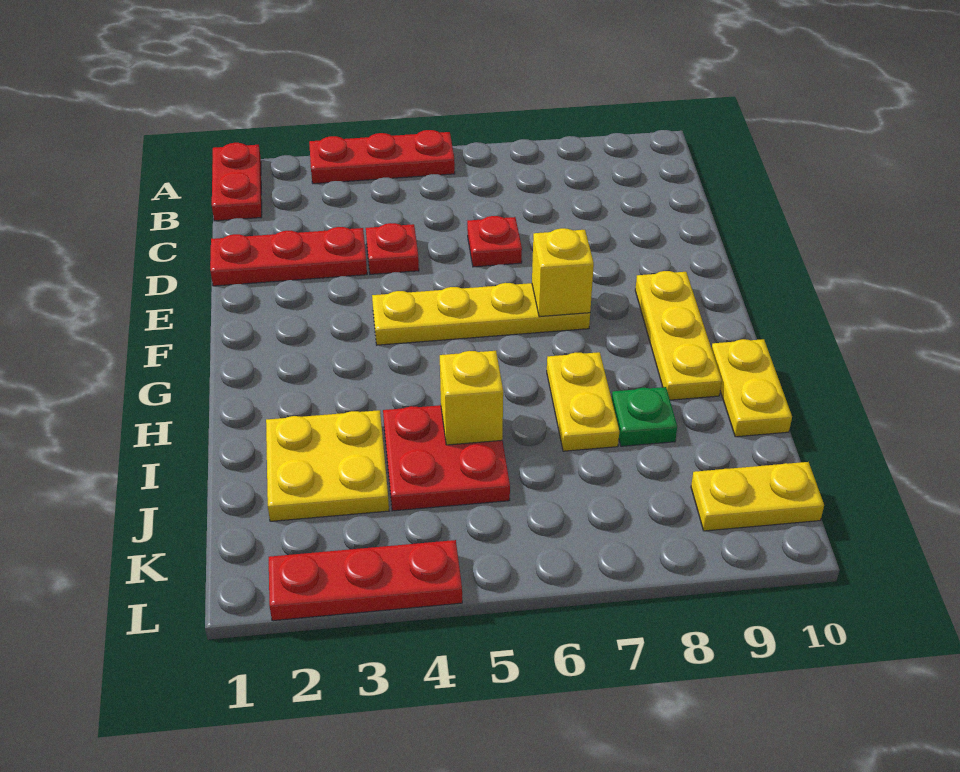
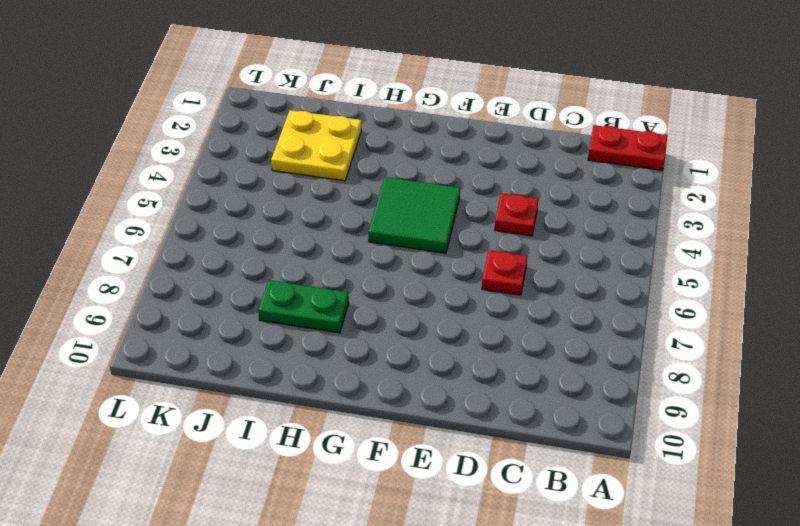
green tile F4:G5 level 1 -> yellow plate F4:F7 level 1
green plate H8:I8 level 1 -> green plate I8 level 1
none -> red plate A3:A5 level 1
none -> red plate D1:D3 level 1
none -> yellow plate F9:H9 level 1

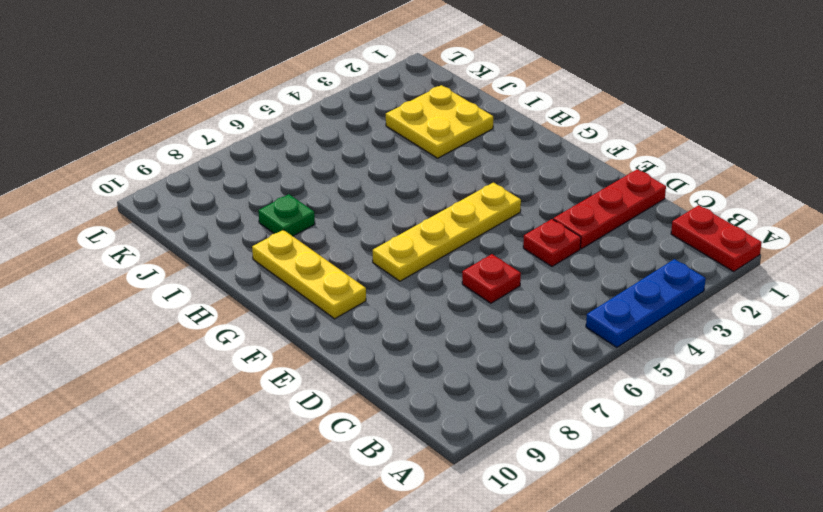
blue plate A3:A5 level 1 -> red plate A3:A5 level 1
none -> yellow plate H7:I7 level 1
none -> yellow plate H10:I10 level 1
none -> red plate I4:J5 level 1

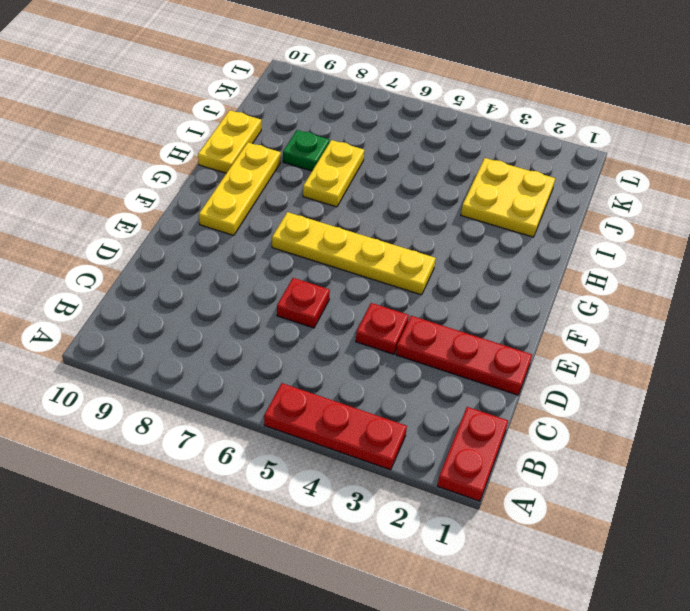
none -> red plate I4:J5 level 1
none -> yellow plate K9:K10 level 1
none -> red plate L2:L4 level 1

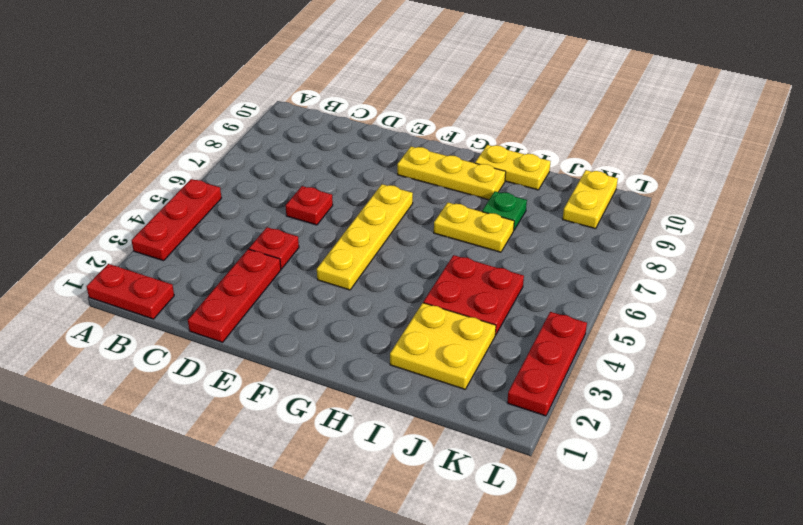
none -> yellow brick F7 level 2
none -> yellow brick I5 level 2

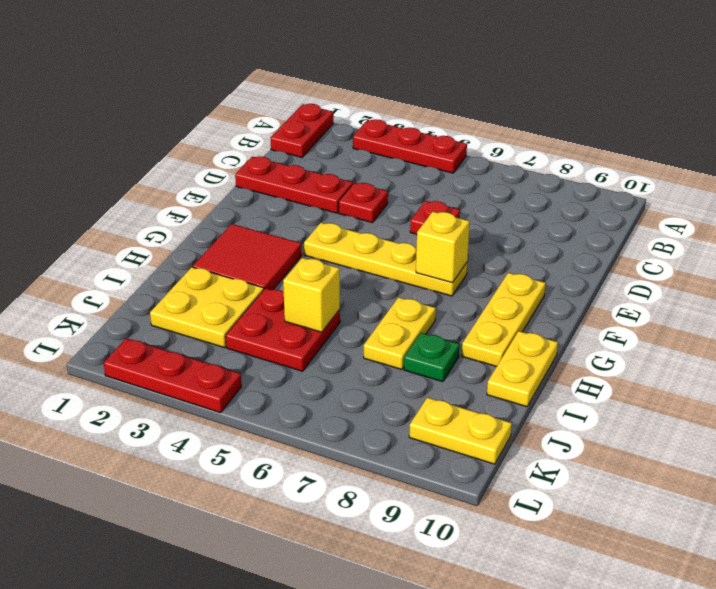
red tile G2:H3 level 1 -> none

